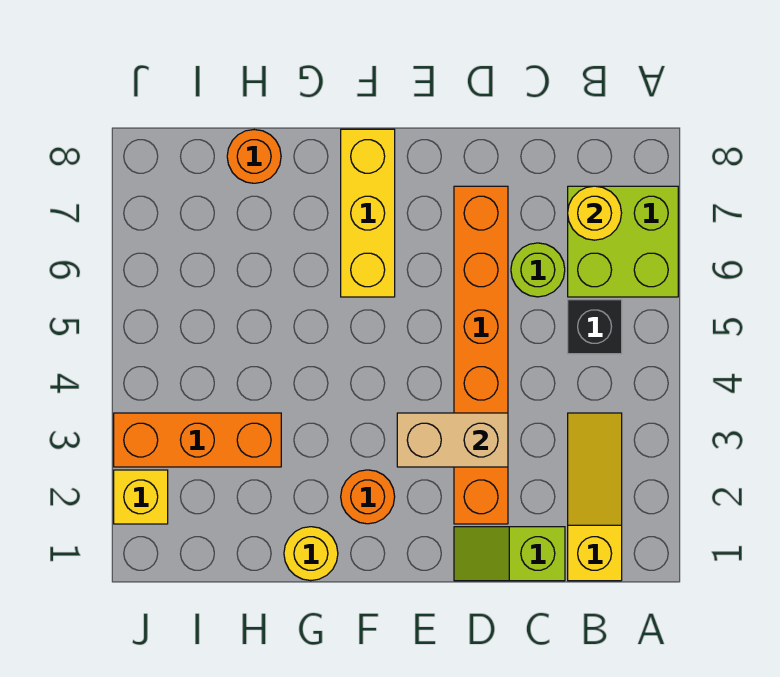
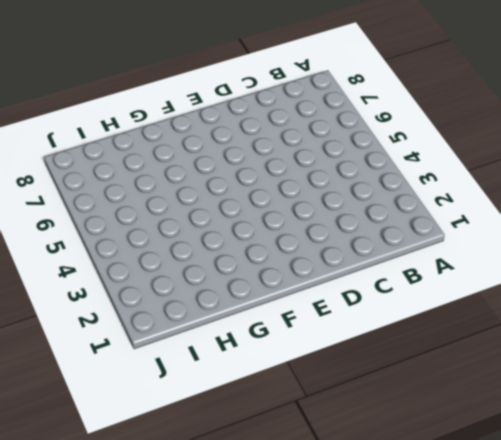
none -> lime brick A6:B7 level 1
none -> yellow slope B1:B3 level 1 top 1
none -> black brick B5 level 1

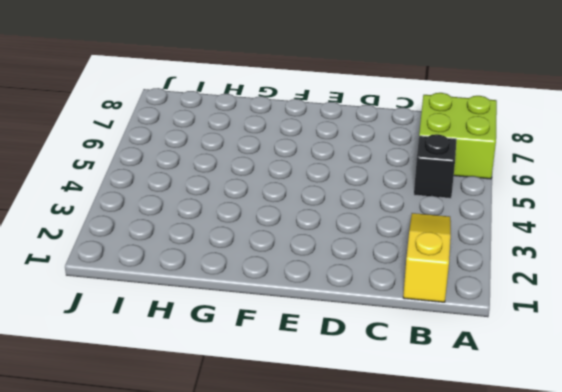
none -> lime slope C1:D1 level 1 top C
none -> lime round brick C6 level 1
none -> orange brick D2:D7 level 1

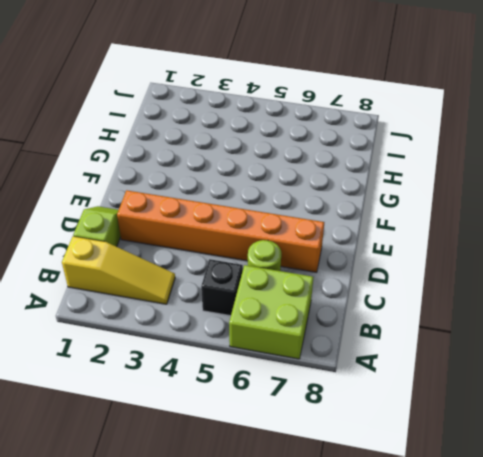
none -> orange round brick F2 level 1
none -> yellow brick F6:F8 level 1
none -> yellow round brick G1 level 1

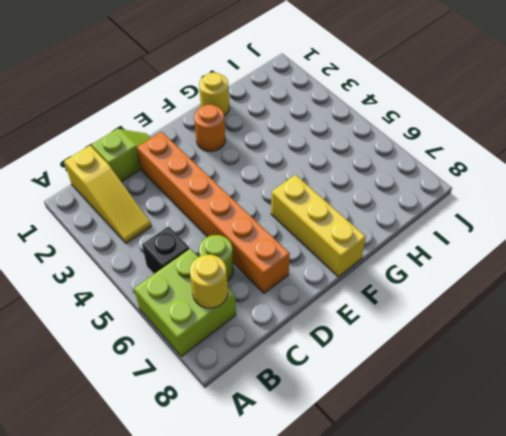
none -> orange brick H3:J3 level 1
none -> orange round brick H8 level 1
none -> yellow brick J2 level 1

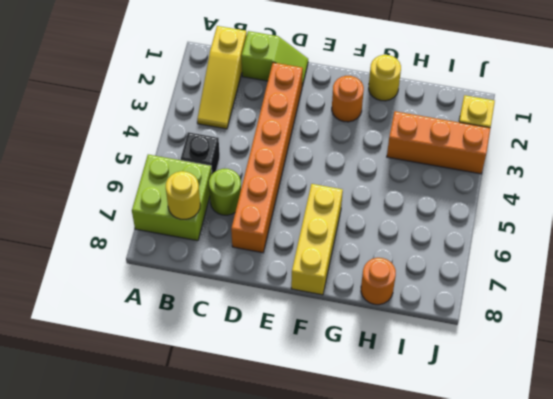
none -> tan brick D3:E3 level 2

